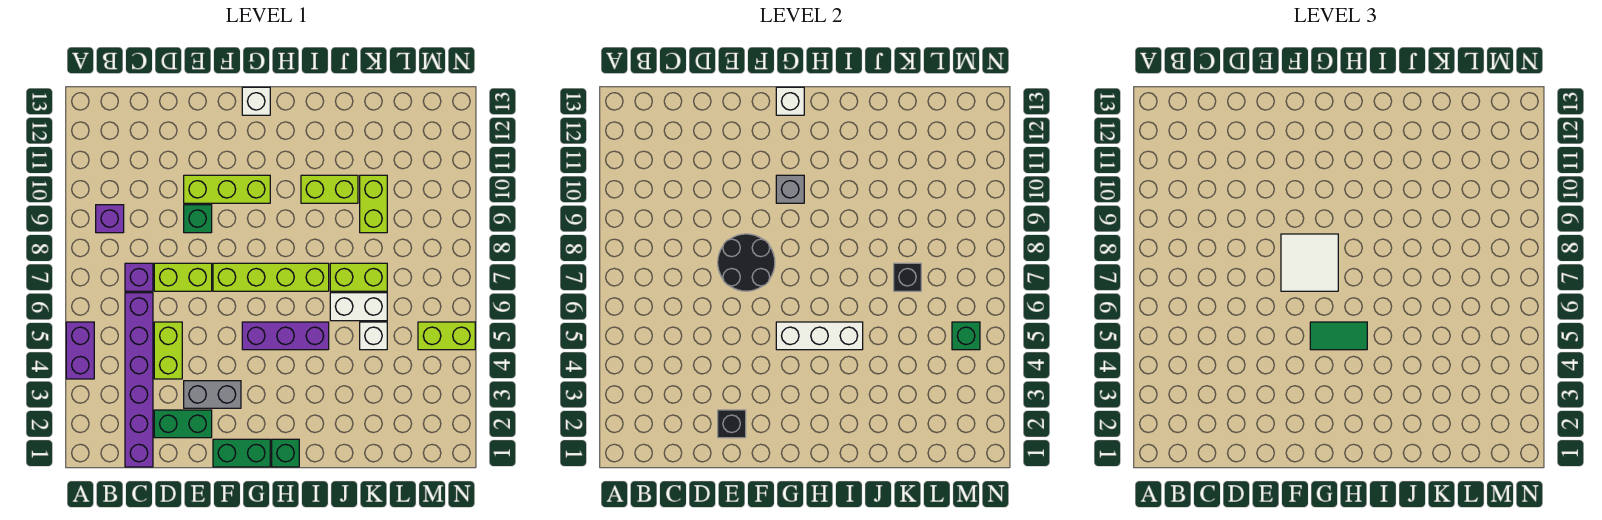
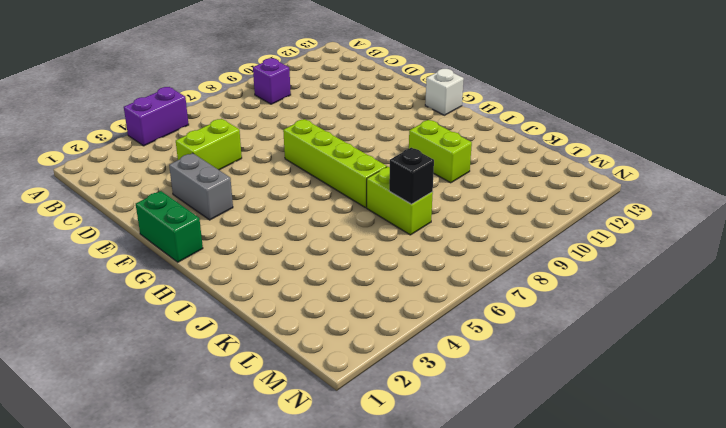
none -> purple brick C1:C6 level 1
none -> purple brick C7 level 1
none -> green brick D2:E2 level 1
none -> lime brick D7:E7 level 1

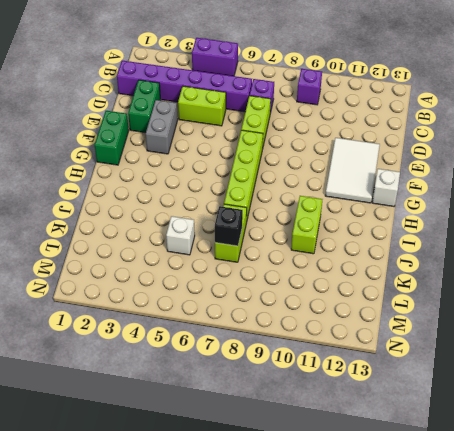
white tile E11:G12 level 1 -> none
none -> green brick E9 level 1
none -> lime brick E10:G10 level 1
none -> purple brick G5:I5 level 1
none -> green brick H1 level 1

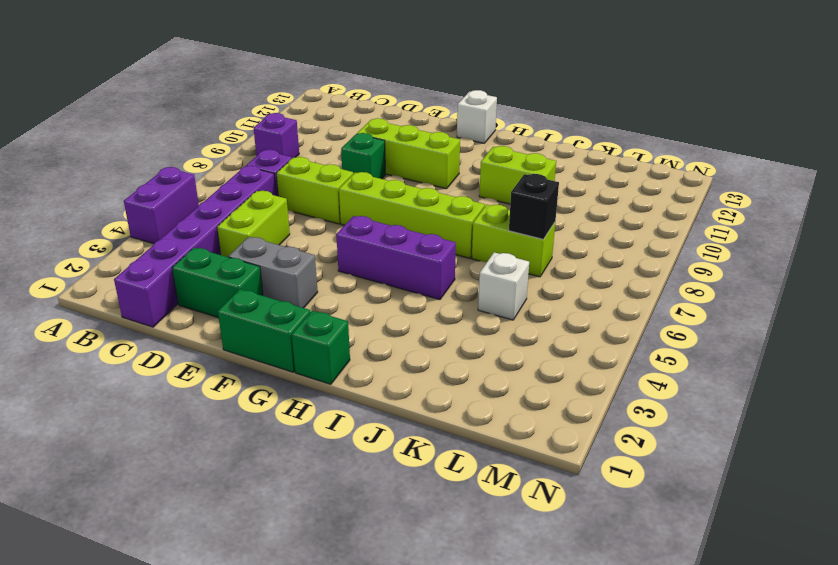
none -> white brick J6:K6 level 1
none -> lime brick K9:K10 level 1
none -> lime brick M5:N5 level 1
none -> black brick E2 level 2

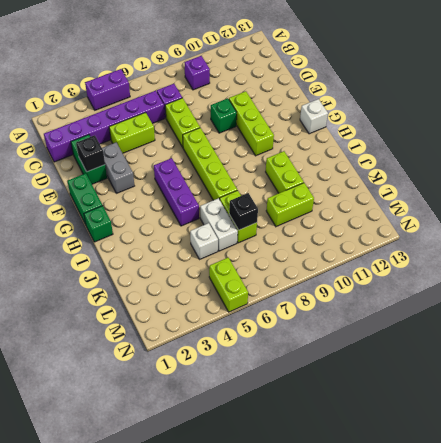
none -> black round brick E7:F8 level 2
none -> white brick G5:I5 level 2
none -> grey brick G10 level 2
none -> white brick G13 level 2

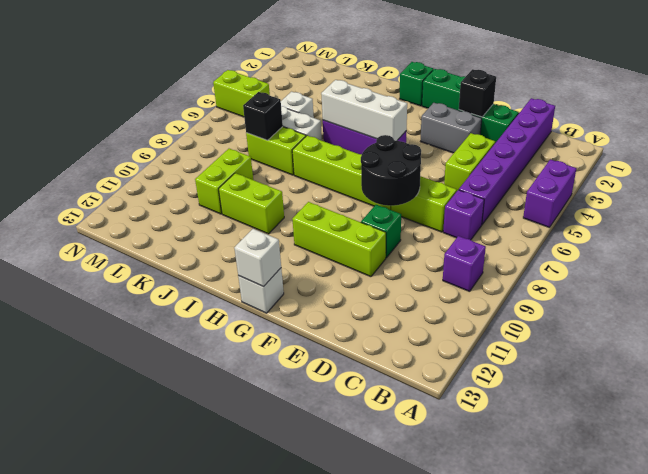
none -> grey brick G10 level 2
none -> green brick M5 level 2
none -> white tile F7:G8 level 3
none -> green tile G5:H5 level 3

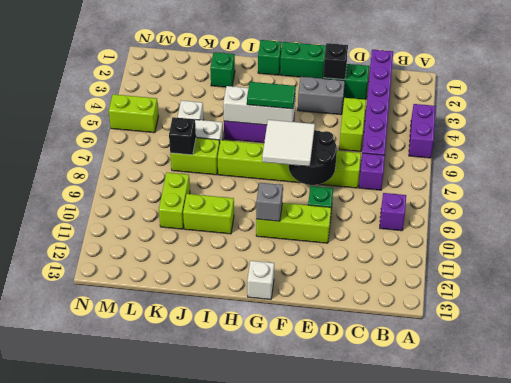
green brick J2 level 1 -> green brick M5 level 2
none -> white brick G13 level 2

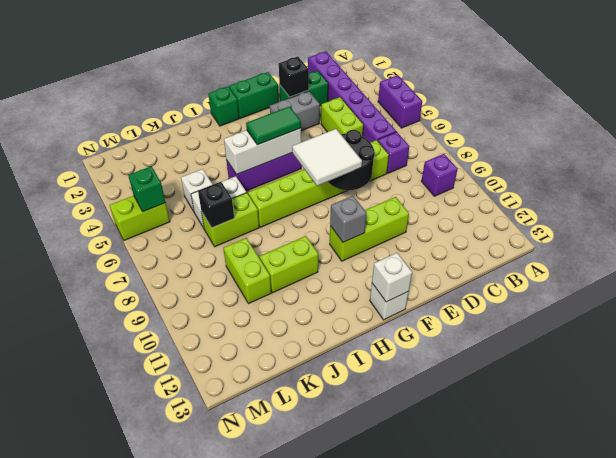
none -> green brick E9 level 1

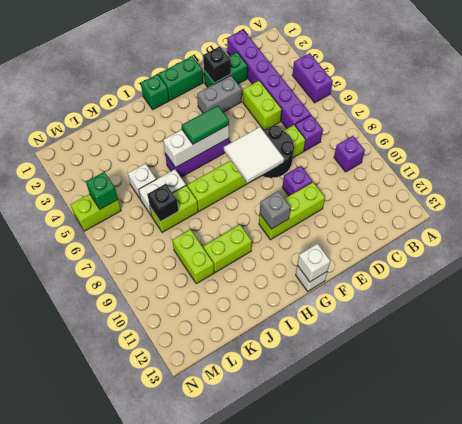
purple brick E9 level 1 -> green brick E9 level 1

